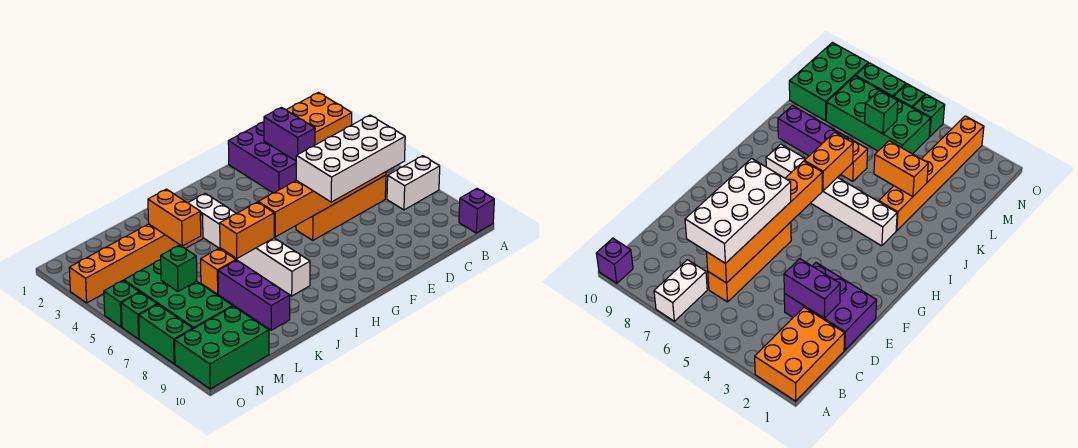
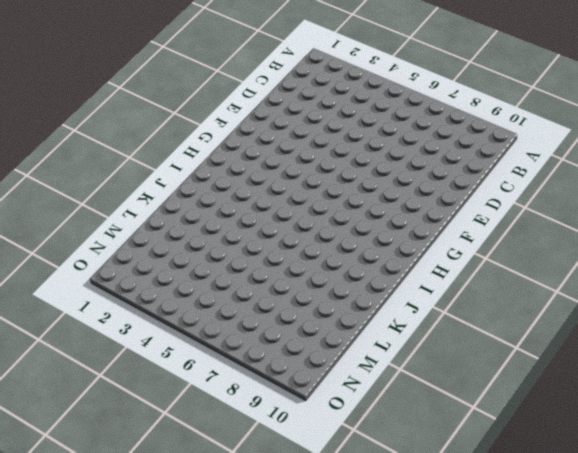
none -> orange brick A1:C2 level 1
none -> white brick A7:B7 level 1
none -> purple brick A10 level 1

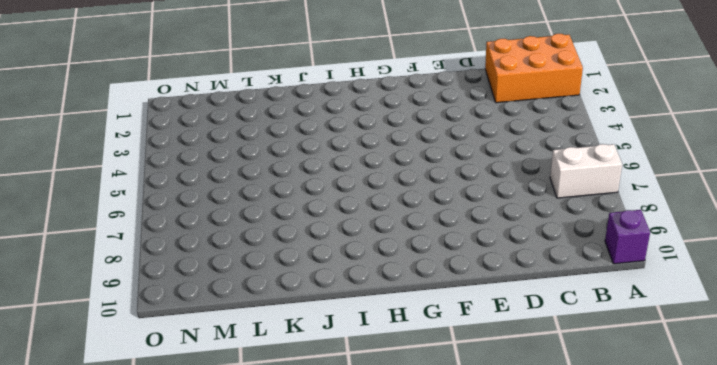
none -> orange brick C6:F6 level 1
none -> purple brick D1:E3 level 1
none -> white brick I3:I8 level 1

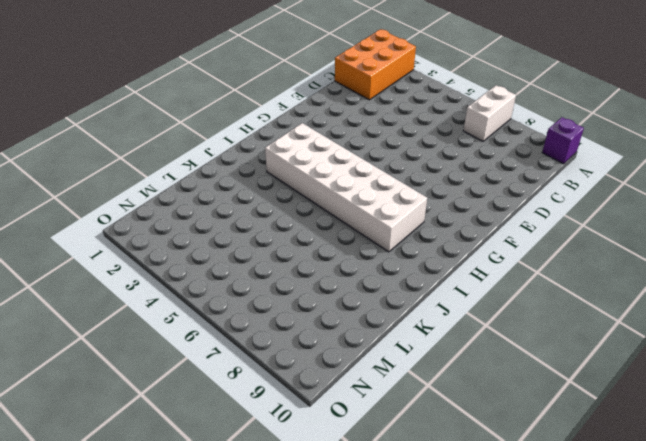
white brick H3:I8 level 1 -> white brick I3:I8 level 1
none -> orange brick C6:F6 level 1
none -> purple brick D1:E3 level 1
none -> orange brick J3:O3 level 1

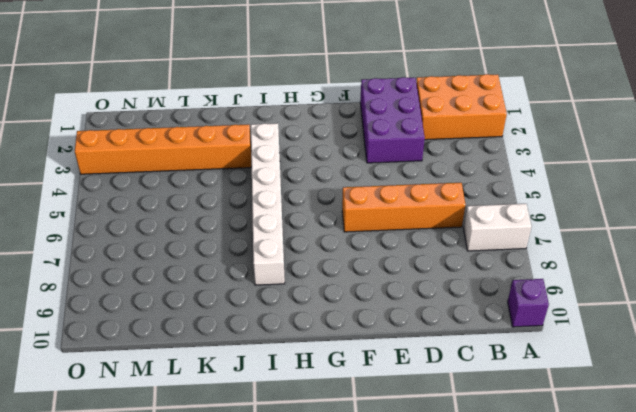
none -> orange brick K6 level 1
none -> purple brick K7:K9 level 1
none -> green brick M5:N8 level 1

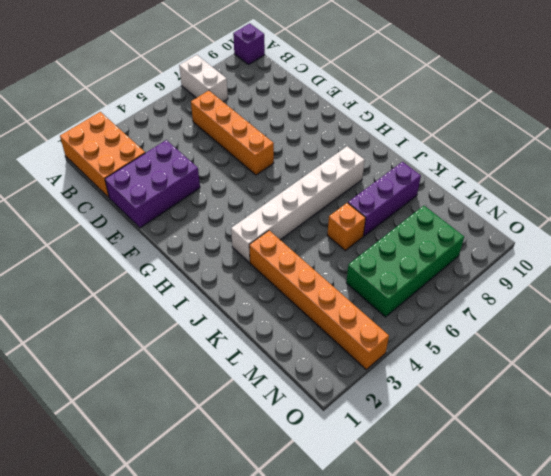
none -> green brick M9:O10 level 1
none -> green brick O5 level 1
none -> green brick O6 level 1

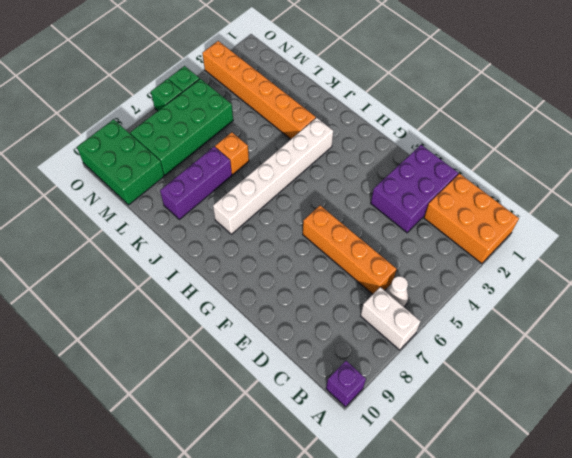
white cone B6 level 1 -> none
none -> green brick O7:O8 level 1
none -> orange brick C6:H6 level 2
none -> purple brick D2:D3 level 2

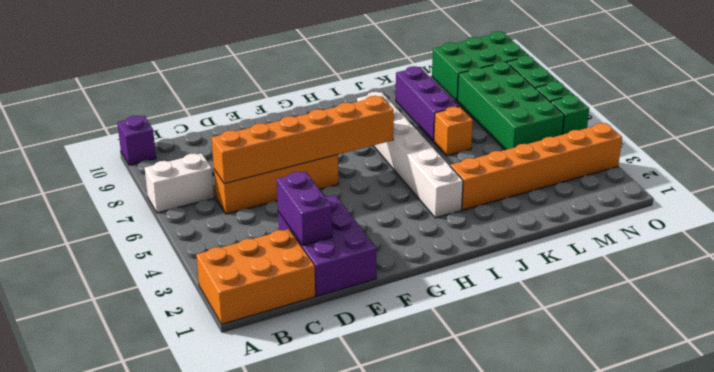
none -> orange brick I6:J6 level 2
none -> orange brick K3:K4 level 2
none -> green brick M6 level 2

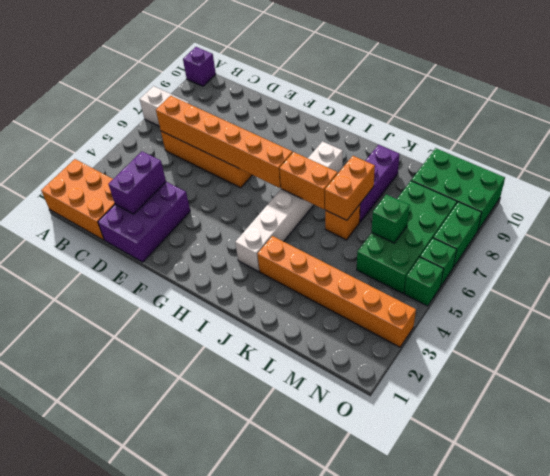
orange brick K6:K7 level 2 -> orange brick K3:K4 level 2
none -> white brick C6:F7 level 3

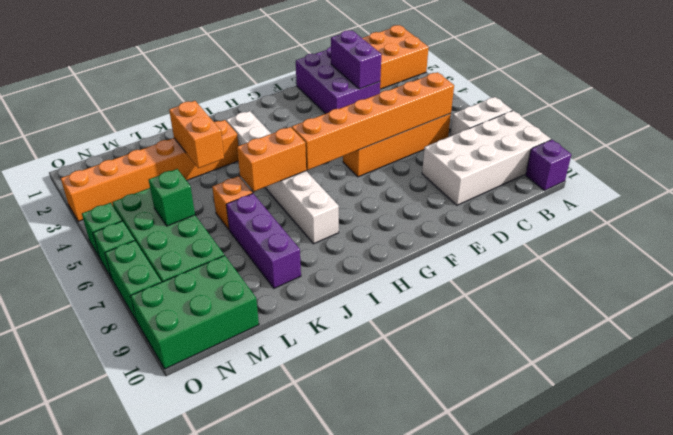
white brick A8:D9 level 1 -> white brick C6:F7 level 3

